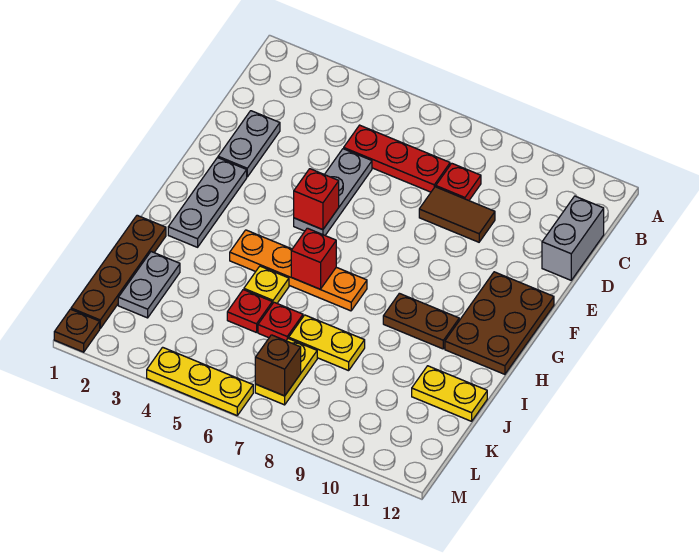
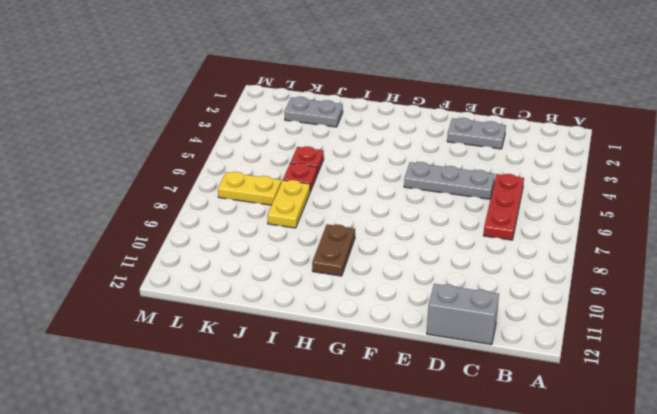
none -> red plate C8 level 1
none -> brown tile D8:D9 level 1
none -> grey plate F2:H2 level 1

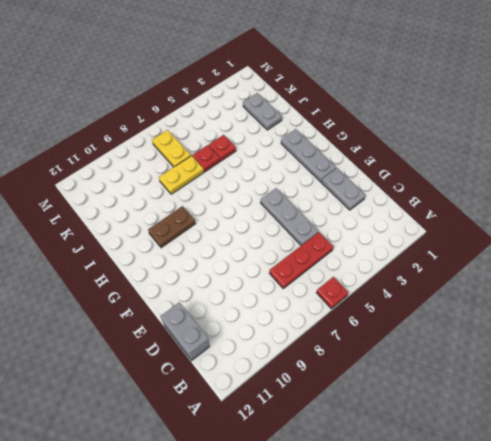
red plate A6 level 1 -> red plate C8 level 1
none -> brown tile D8:D9 level 1
none -> brown plate F11:H12 level 1
none -> orange plate H4:H7 level 1

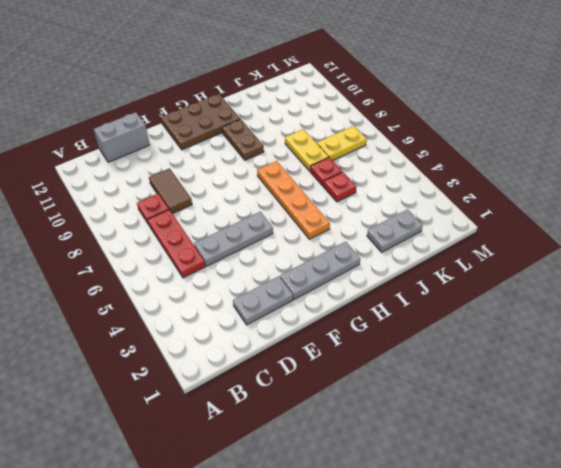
none -> brown plate I1:L1 level 1
none -> yellow plate I5 level 1
none -> yellow plate J11:J12 level 1

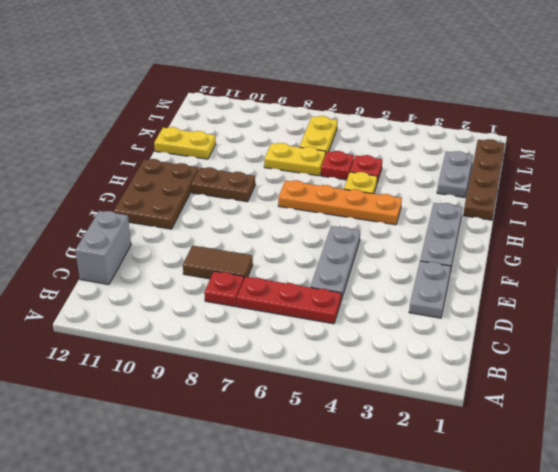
none -> brown plate M1 level 1
none -> yellow plate M4:M6 level 1
none -> red brick F5 level 2

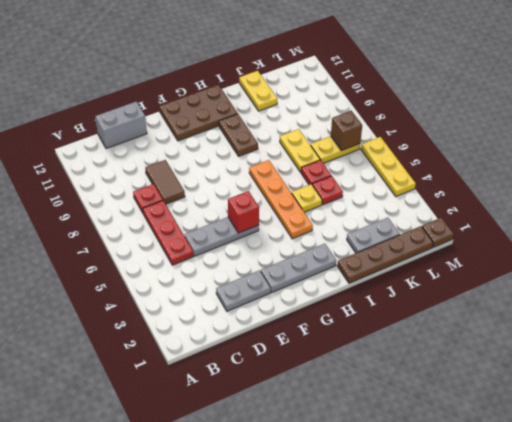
none -> red brick H6 level 2

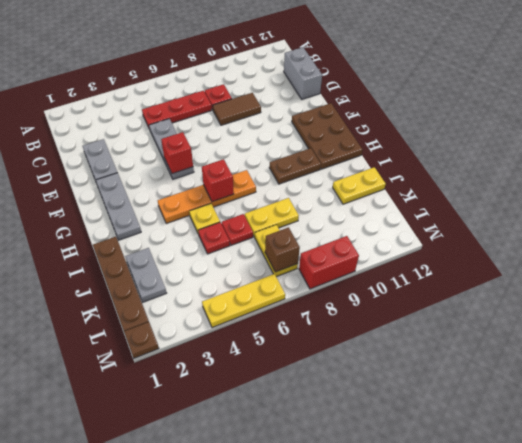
red brick M8:M9 level 1 -> none

